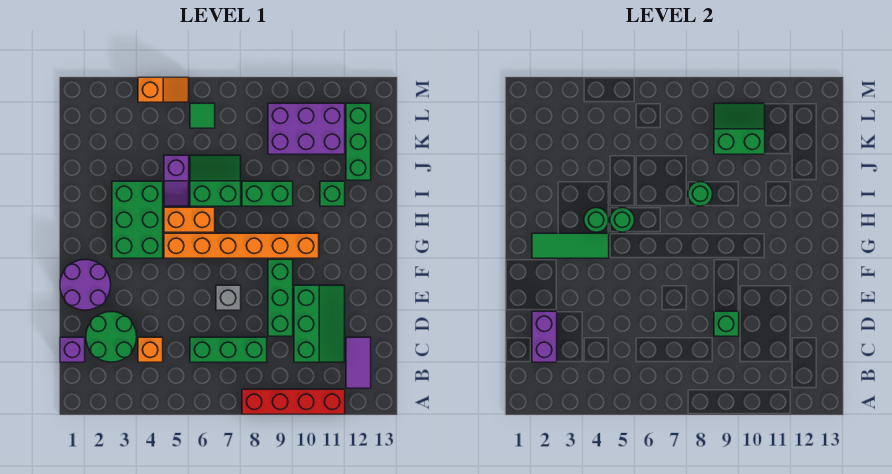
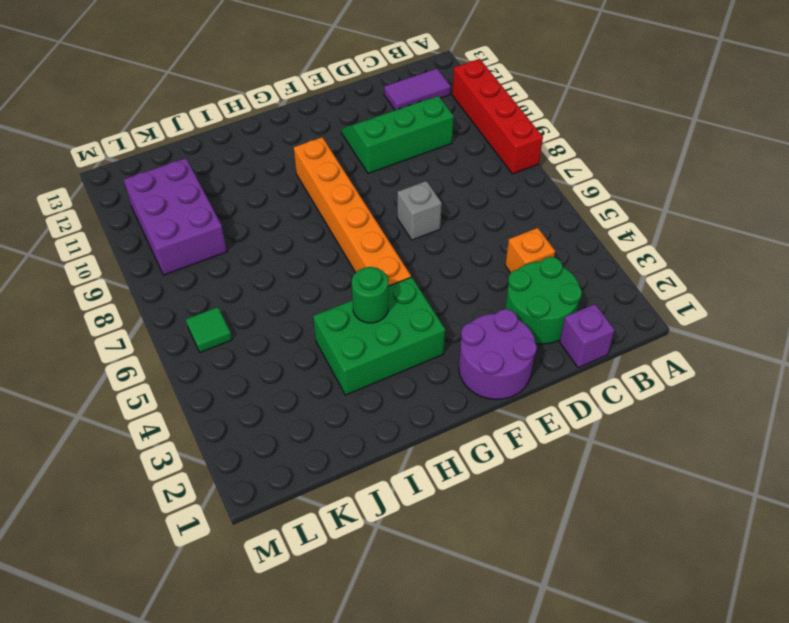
none -> green brick C6:C8 level 1
none -> green brick D9:F9 level 1
none -> orange brick H5:H6 level 1

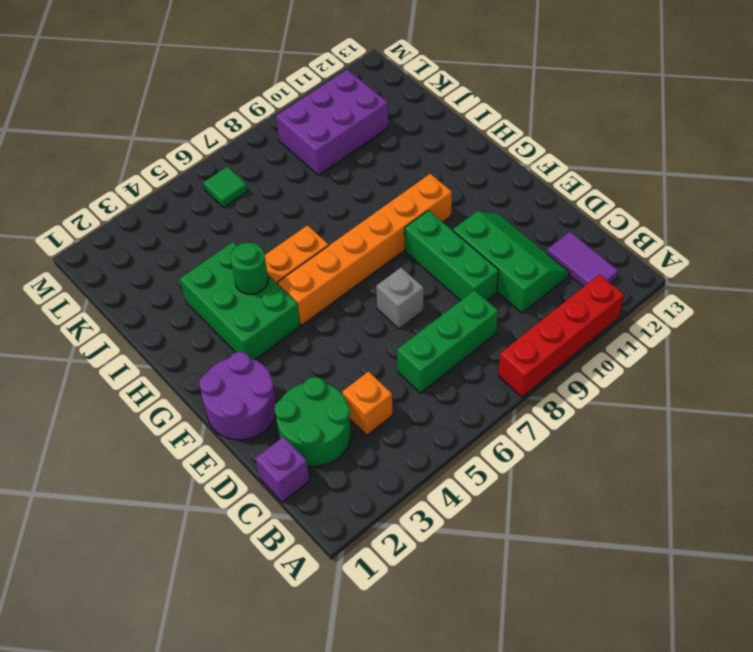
none -> purple slope I5:J5 level 1 top J
none -> green slope I6:J7 level 1 top I
none -> green brick I8:I9 level 1

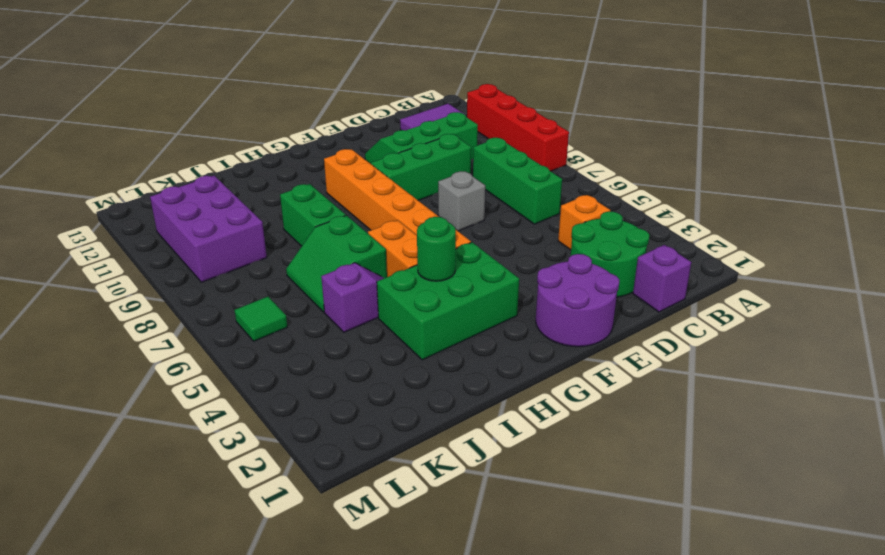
none -> green brick I11 level 1
none -> green brick J12:L12 level 1
none -> orange slope M4:M5 level 1 top 4

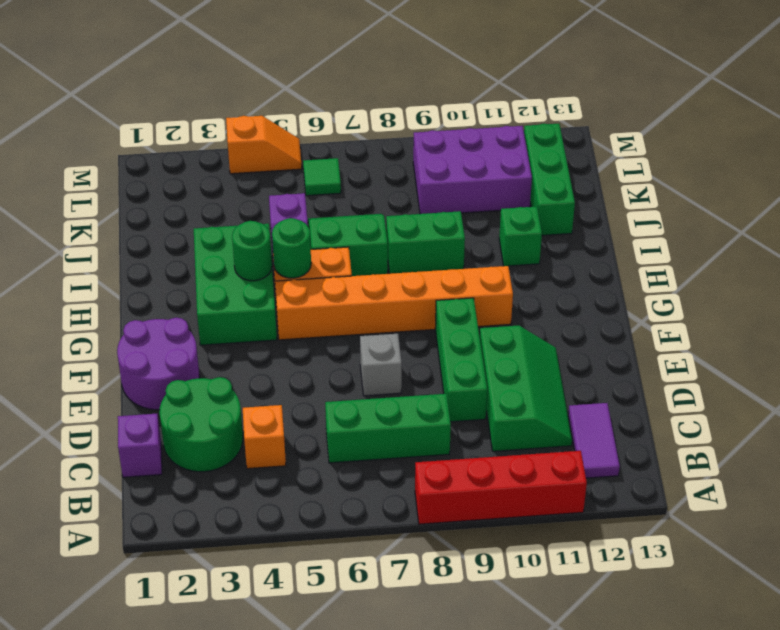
none -> purple brick C2:D2 level 2
none -> green brick D9 level 2
none -> green tile G2:G4 level 2

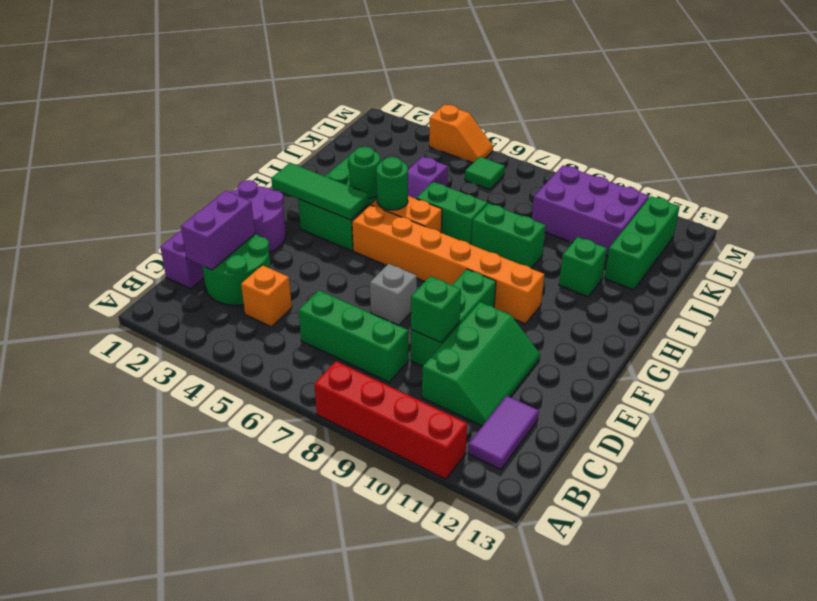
none -> green round brick I8 level 2
none -> green slope K9:L10 level 2 top K

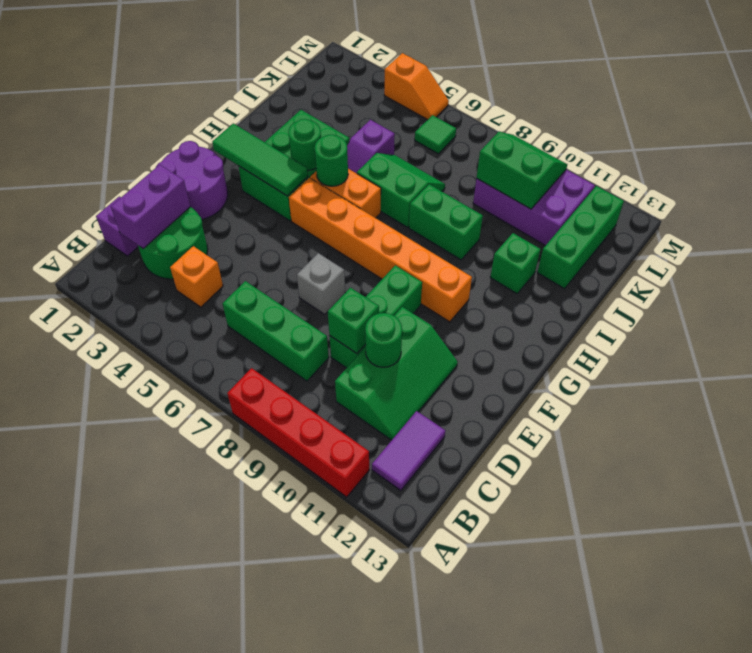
green round brick D10 level 2 -> green round brick I8 level 2

